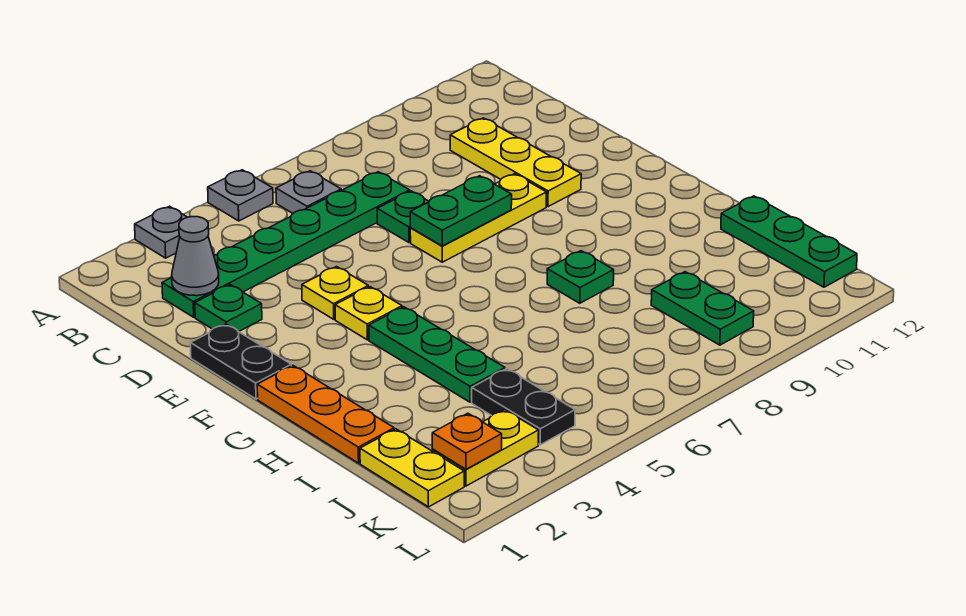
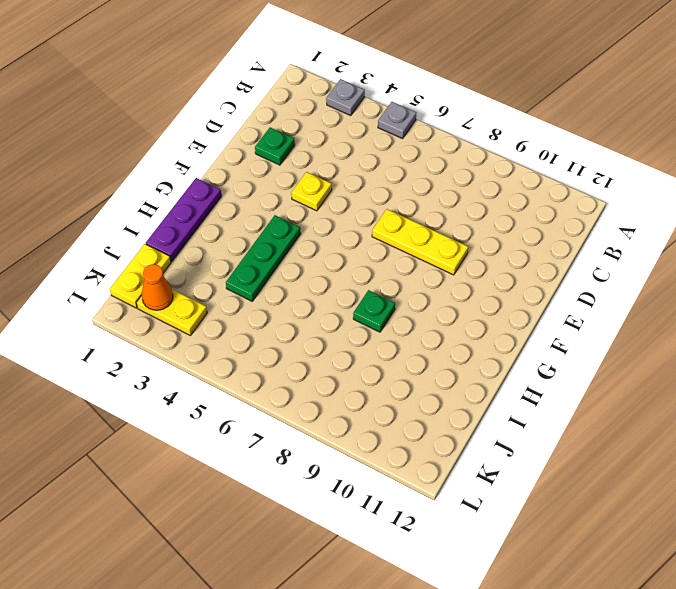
purple plate G1:I1 level 1 -> orange plate G1:I1 level 1
orange cone K2 level 2 -> orange plate K2 level 2
none -> grey plate B6 level 1
none -> green plate C2:C7 level 1
none -> yellow plate C10:E10 level 1

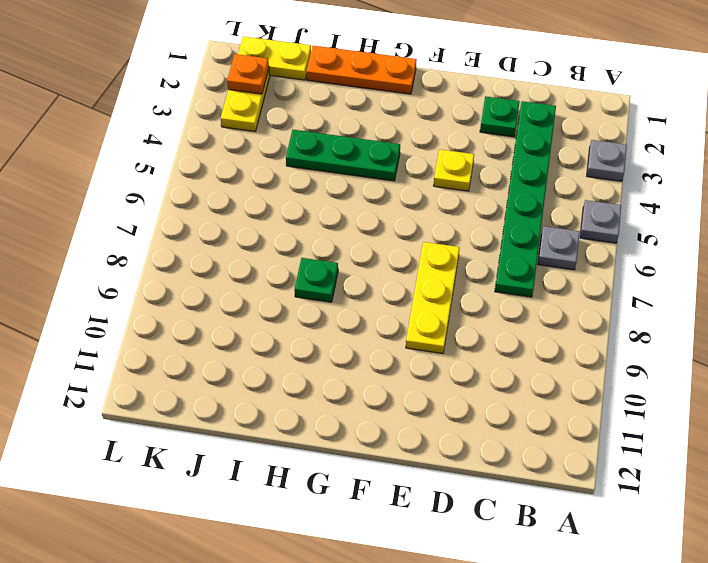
none -> yellow plate C10:E10 level 1
none -> green plate D7 level 1
none -> black plate E1:F1 level 1

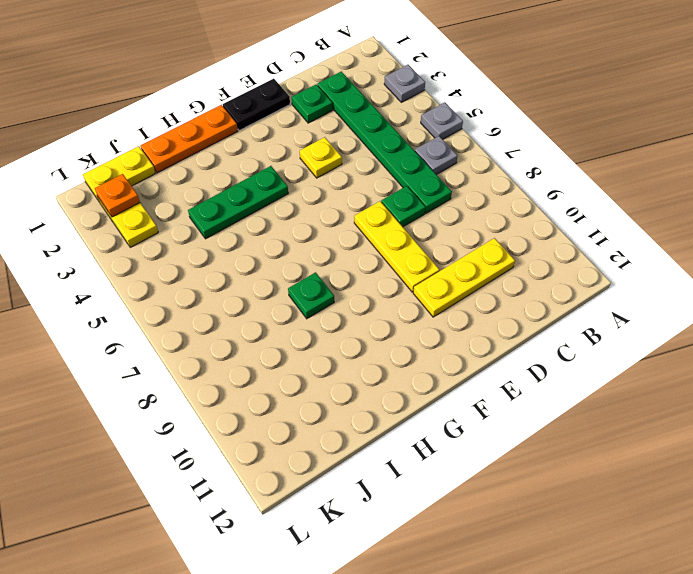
none -> yellow plate F4 level 1
none -> green plate I12:K12 level 1
none -> black plate J4:K4 level 1

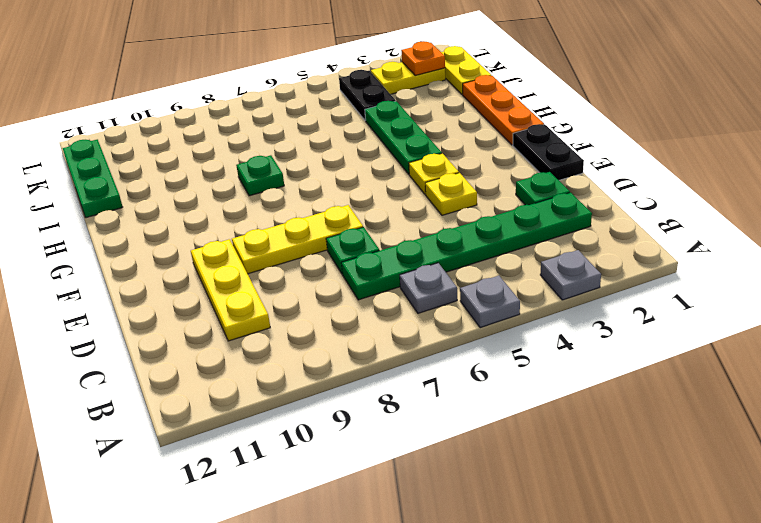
none -> green plate J9:K9 level 1
none -> grey cone C2 level 2
none -> green plate E7:E8 level 2

